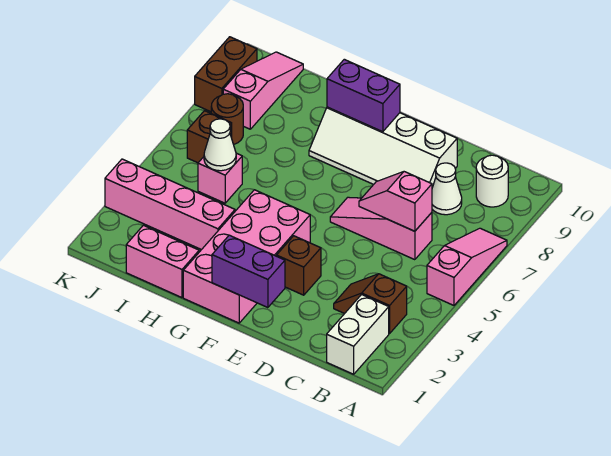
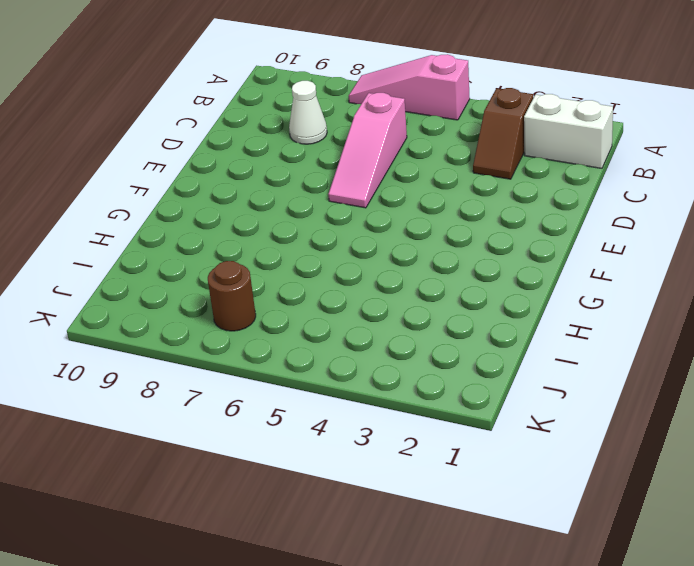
none -> white round brick B9 level 1
none -> white slope D8:G9 level 1 top 9
none -> brown brick E3 level 1

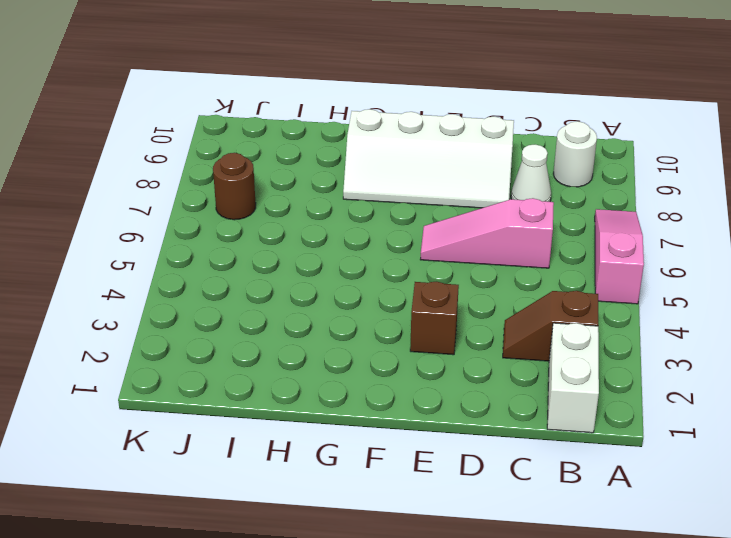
none -> pink brick F1:G4 level 1
none -> pink brick H1:I1 level 1
none -> pink brick H3:K3 level 1

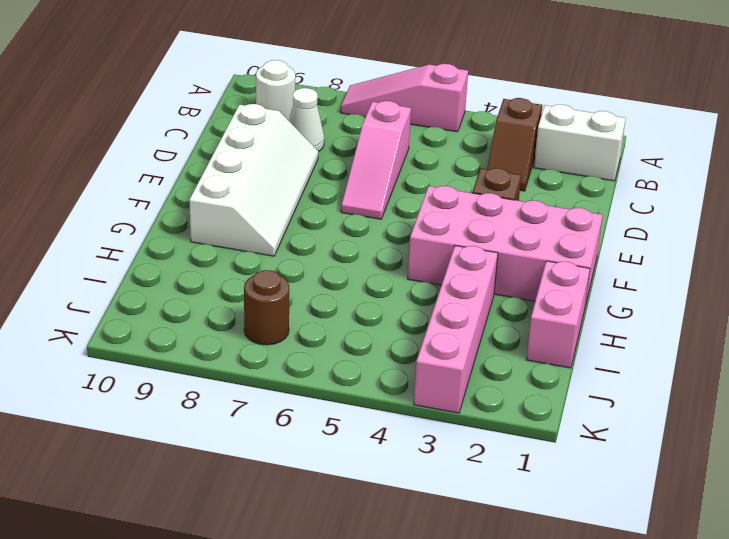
none -> pink brick I5 level 1
none -> brown brick J6 level 1
none -> pink slope J8:J10 level 1 top 8

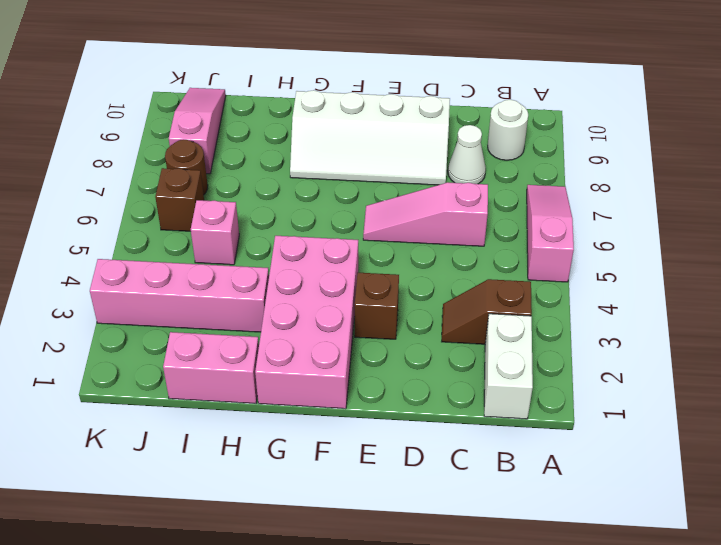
none -> brown brick K8:K9 level 1
none -> pink slope C6:D6 level 2 top C
none -> purple brick E1:F1 level 2

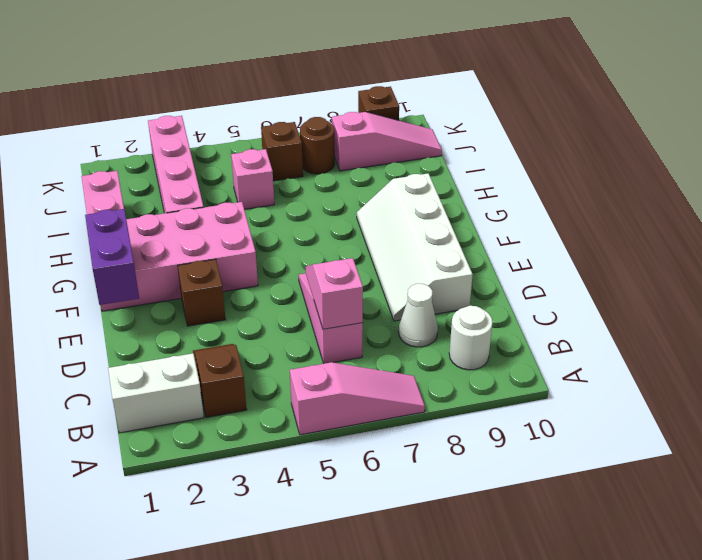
brown brick K9 level 1 -> brown brick K8:K9 level 1
none -> purple brick F9:G9 level 2
none -> white cone I5 level 2

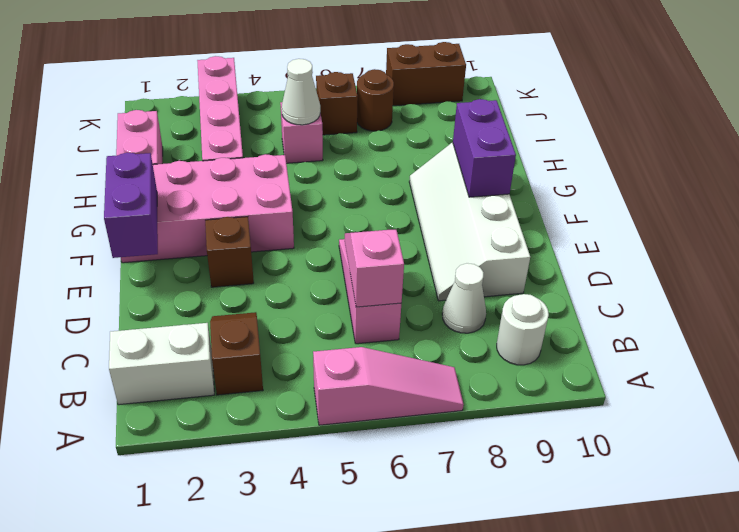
none -> pink slope J8:J10 level 1 top 8

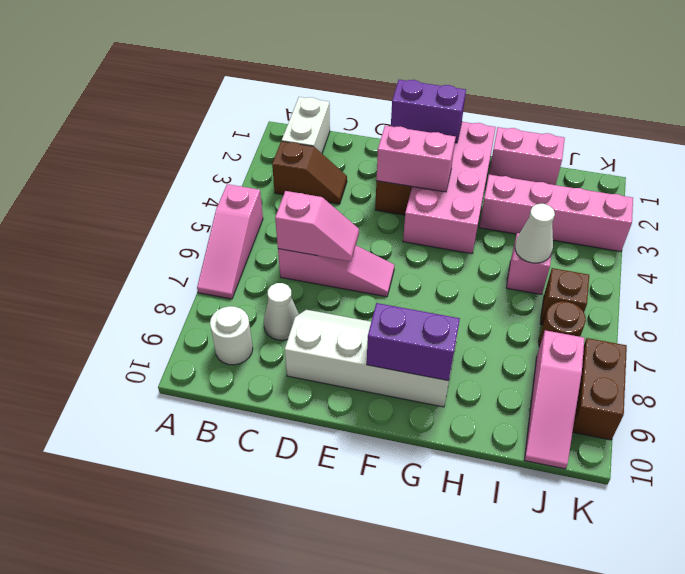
pink brick E3:F3 level 2 -> none

